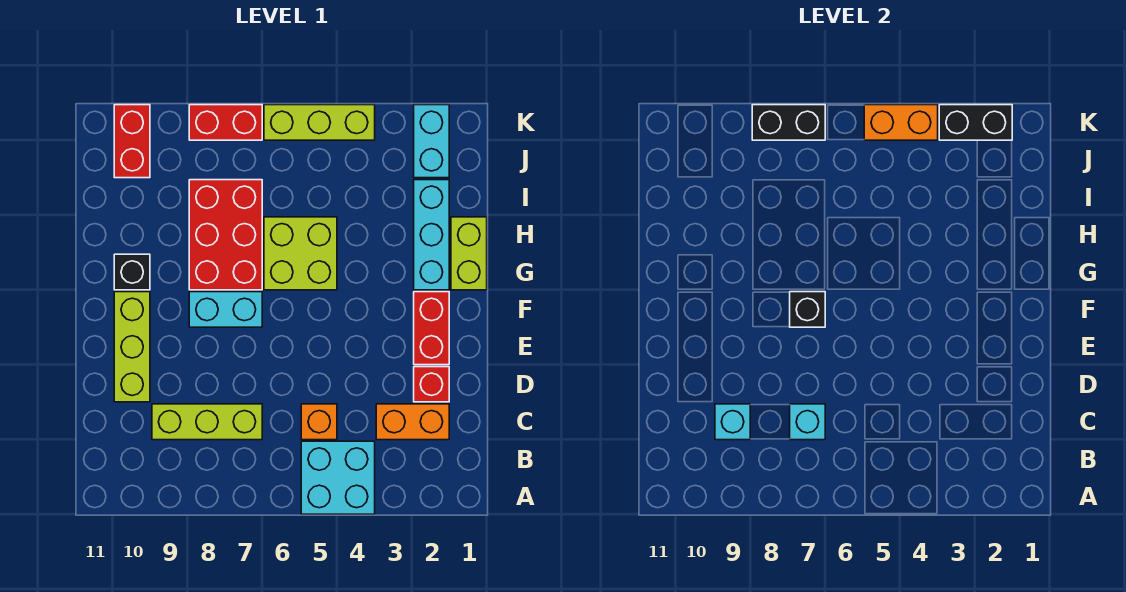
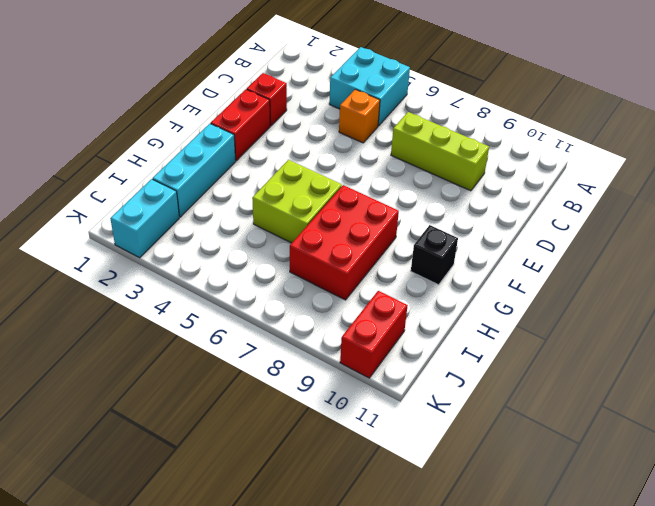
none -> orange brick C2:C3 level 1
none -> lime brick D10:F10 level 1
none -> cyan brick F7:F8 level 1

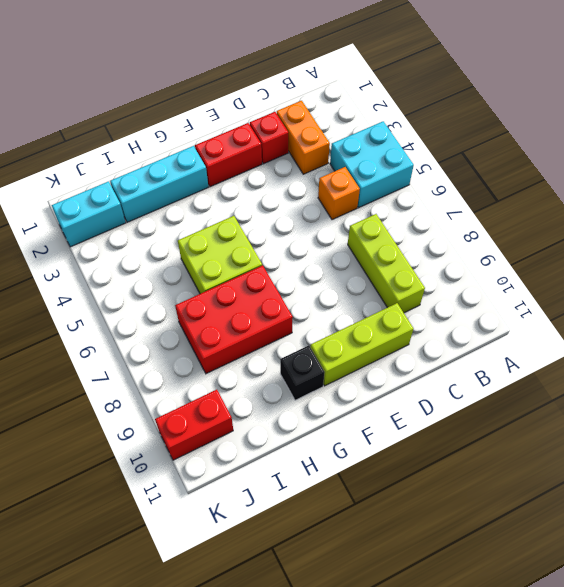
none -> cyan brick F7:F8 level 1
none -> lime brick G1:H1 level 1
none -> lime brick K4:K6 level 1

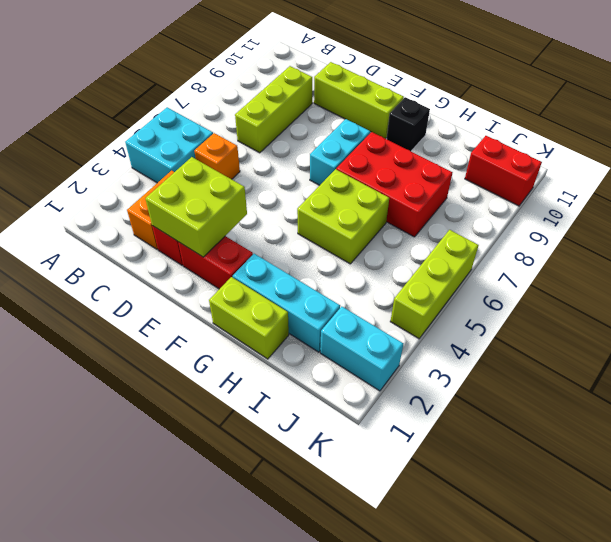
lime brick D2:E3 level 2 -> none
none -> red brick K7:K8 level 1
none -> cyan brick C7 level 2
none -> cyan brick C9 level 2

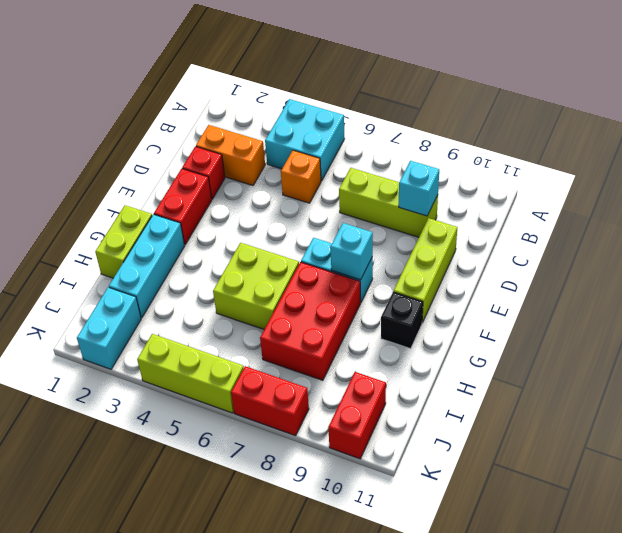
cyan brick F8 level 2 -> cyan brick C7 level 2
none -> black brick F7 level 2
none -> black brick K2:K3 level 2
none -> orange brick K4:K5 level 2

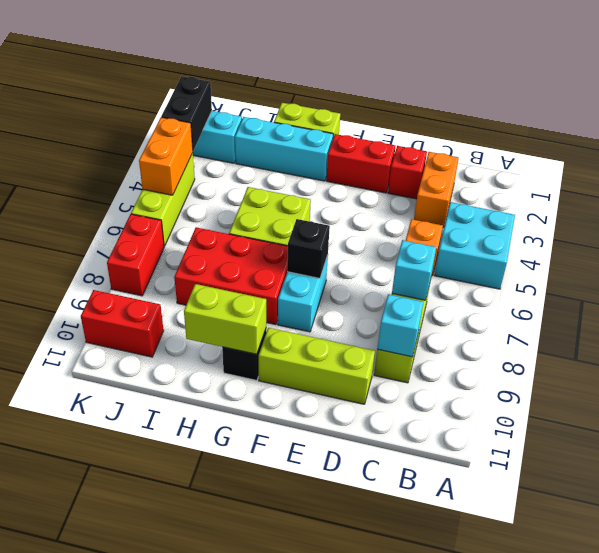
lime brick G10:H10 level 2 -> none
none -> black brick K7:K8 level 2

